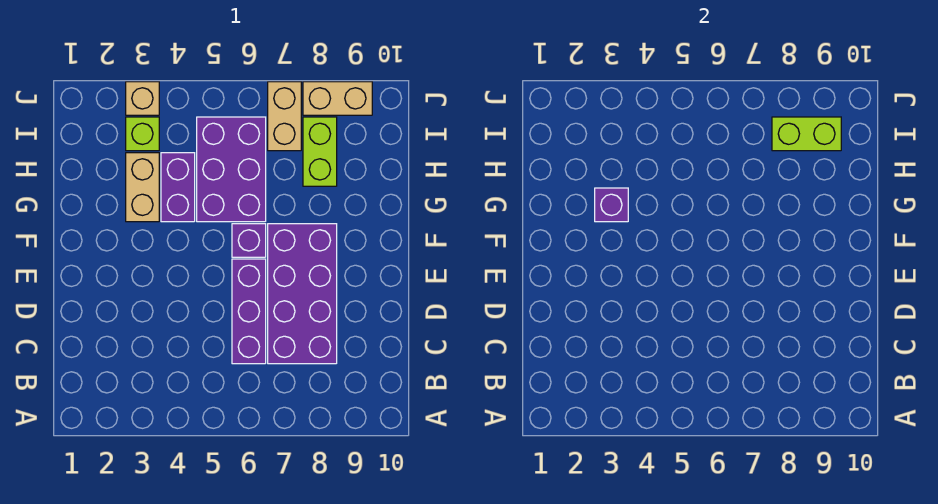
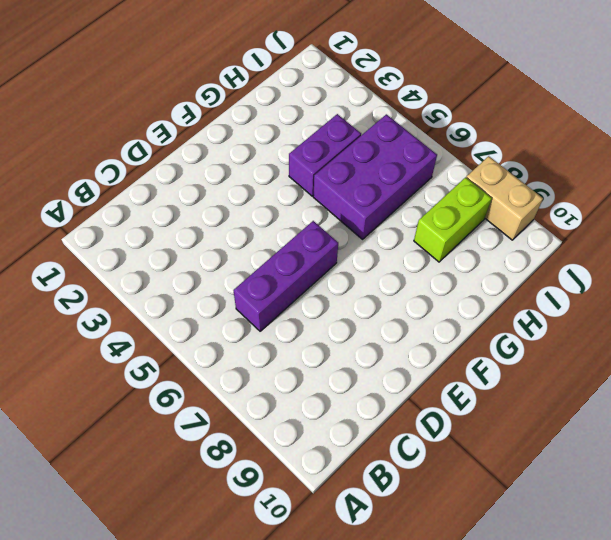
none -> purple brick C7:F8 level 1
none -> purple brick F6 level 1
none -> tan brick G3:H3 level 1

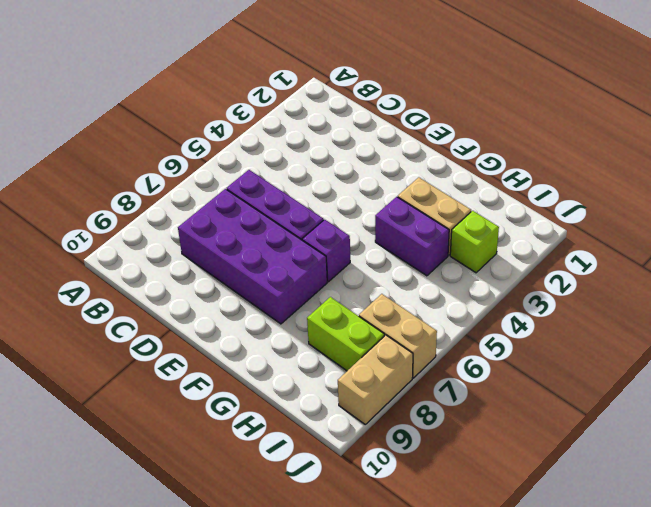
none -> purple brick G5:I6 level 1
none -> tan brick J3 level 1
none -> purple brick G3 level 2

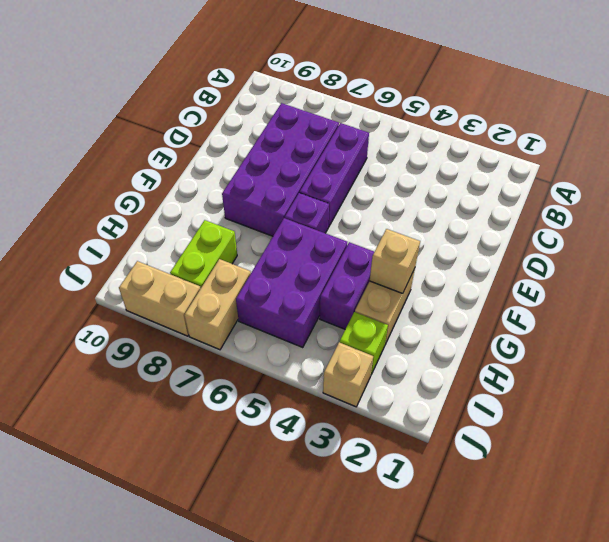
tan brick G3 level 2 -> purple brick G3 level 2
none -> lime brick I8:I9 level 2

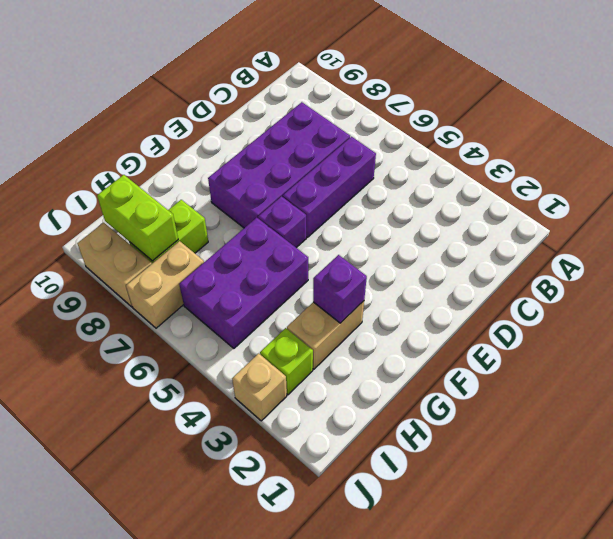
none -> purple brick G4:H4 level 1

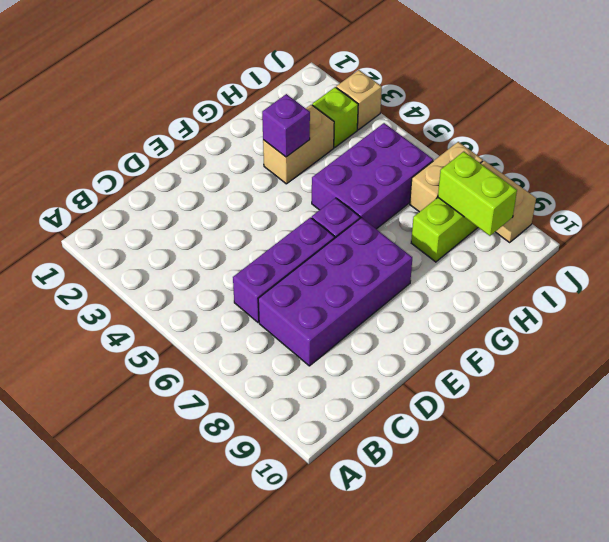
none -> purple brick G4:H4 level 1

